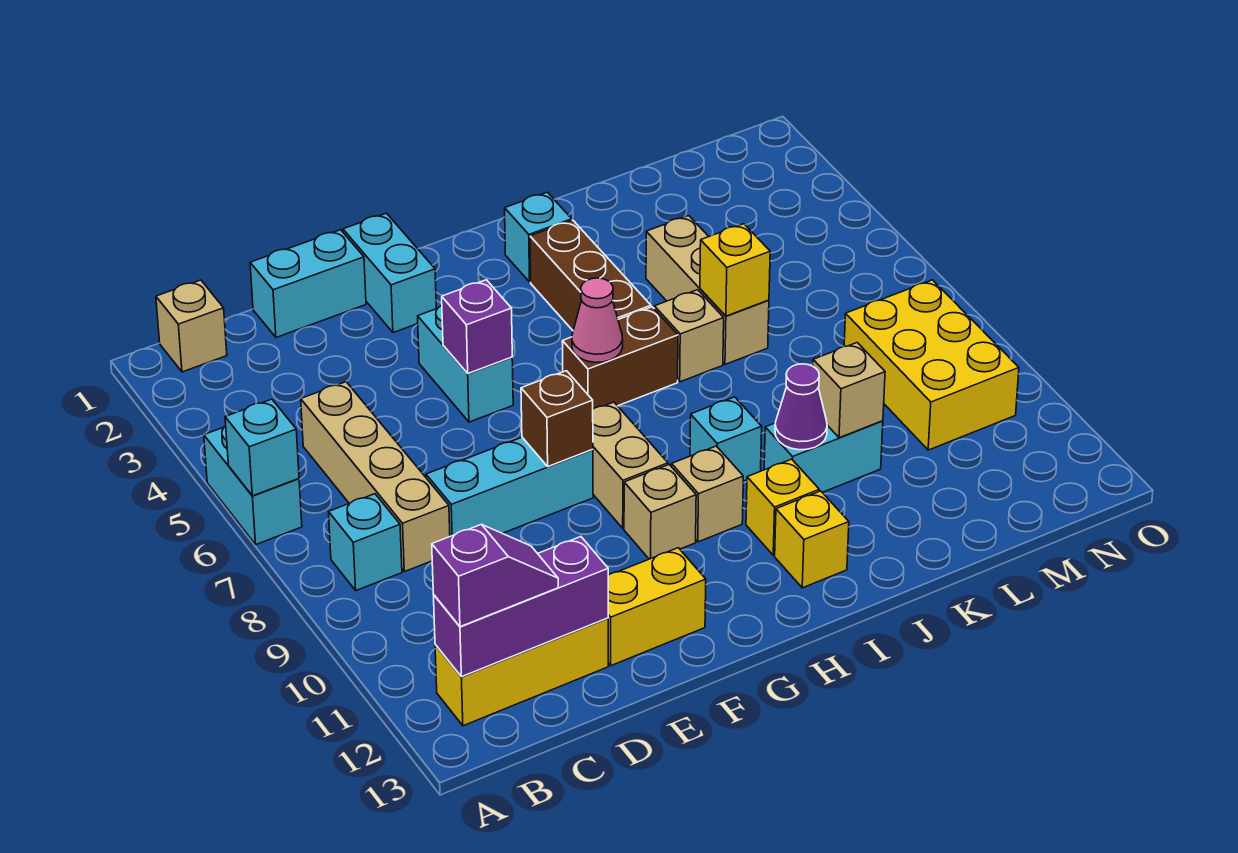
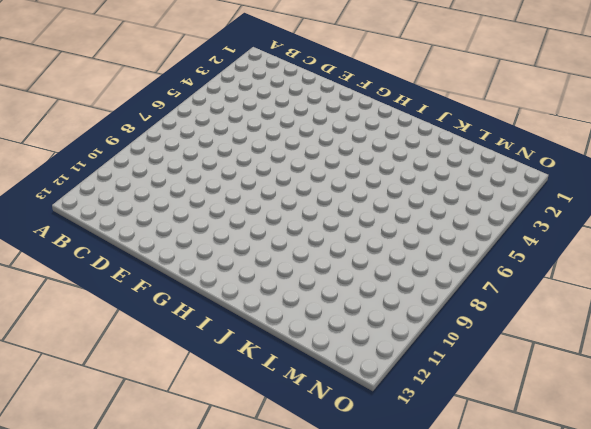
none -> cyan brick A5:A6 level 1
none -> tan brick B1 level 1
none -> cyan brick B8 level 1
none -> yellow brick B12:D12 level 1

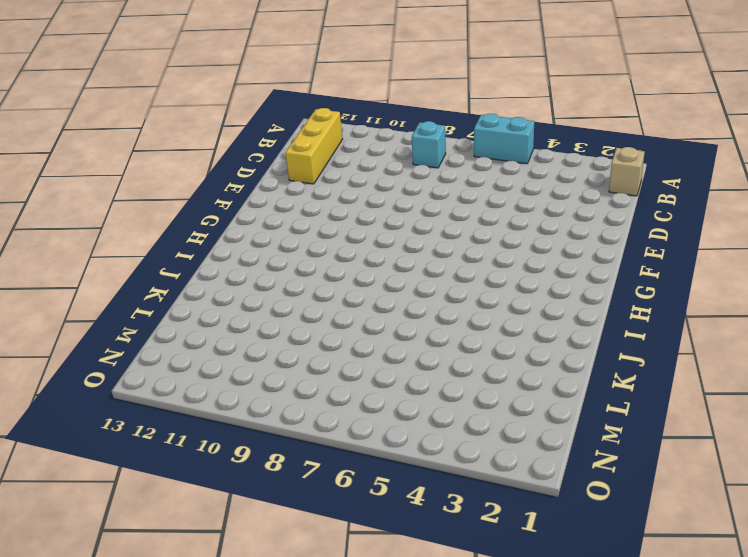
none -> tan brick C5:C8 level 1
none -> cyan brick D1:E1 level 1
none -> cyan brick D8:F8 level 1
none -> yellow brick E12:F12 level 1

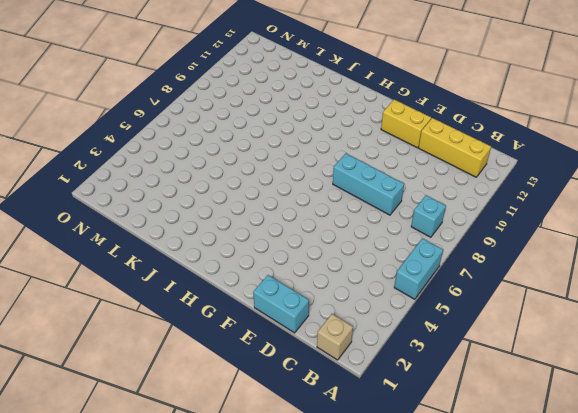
none -> tan brick C5:C8 level 1
none -> cyan brick F1:F2 level 1
none -> cyan brick F4:F5 level 1
none -> tan brick G8:G9 level 1

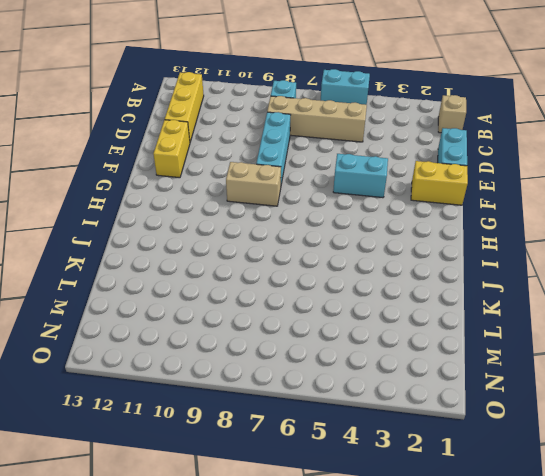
yellow brick F1:F2 level 1 -> cyan brick F1:F2 level 1
none -> tan brick G10 level 1
none -> brown brick H6:I6 level 1
none -> tan brick H10 level 1
none -> cyan brick I2 level 1

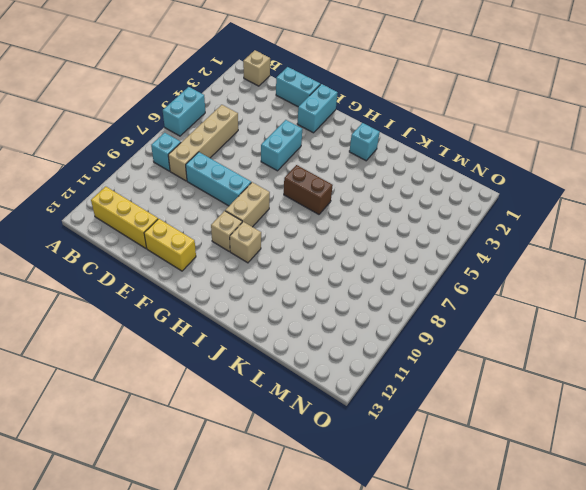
none -> brown brick I3:I5 level 1
none -> cyan brick I9 level 1
none -> yellow brick I11 level 1
none -> yellow brick I12 level 1

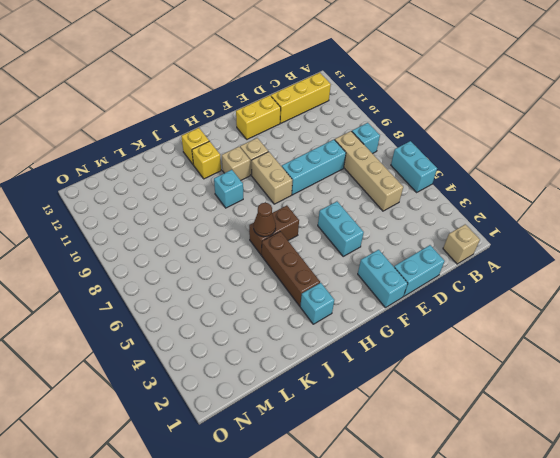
brown cone I6 level 2 -> none
none -> tan brick J6 level 1
none -> cyan brick J10:K10 level 1
none -> tan brick K4:K6 level 1
none -> yellow brick M8:N10 level 1

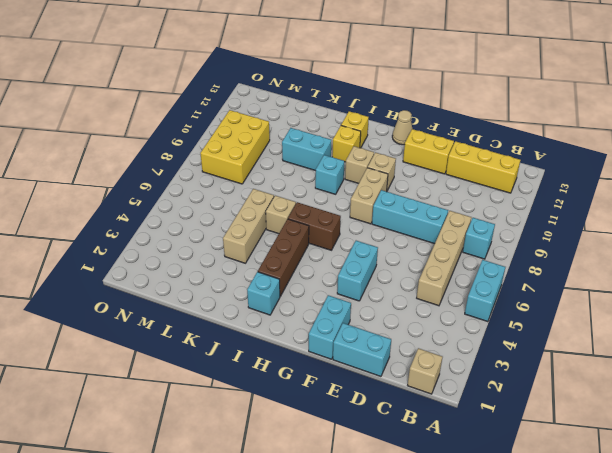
tan cone G13 level 1 -> none
none -> cyan brick A6 level 2
none -> purple brick B12:D12 level 2
none -> purple brick F5 level 2
none -> brown brick F8 level 2

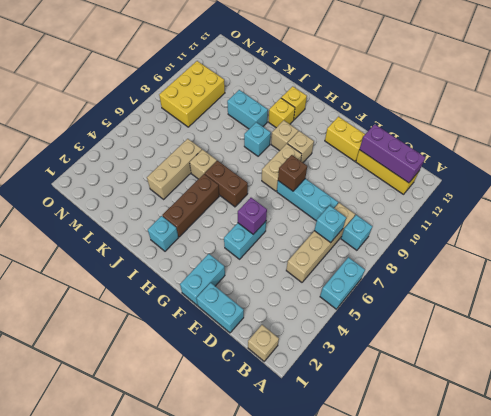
cyan brick C7 level 2 -> cyan brick A6 level 2
none -> pink cone H6 level 2
none -> purple cone J10 level 2
none -> yellow brick K6 level 2
none -> tan brick K10 level 2

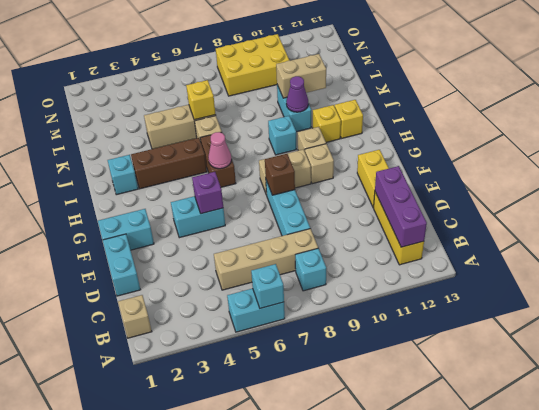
tan brick K10:K11 level 2 -> tan brick K10 level 2
none -> purple slope B12:C12 level 3 top B

